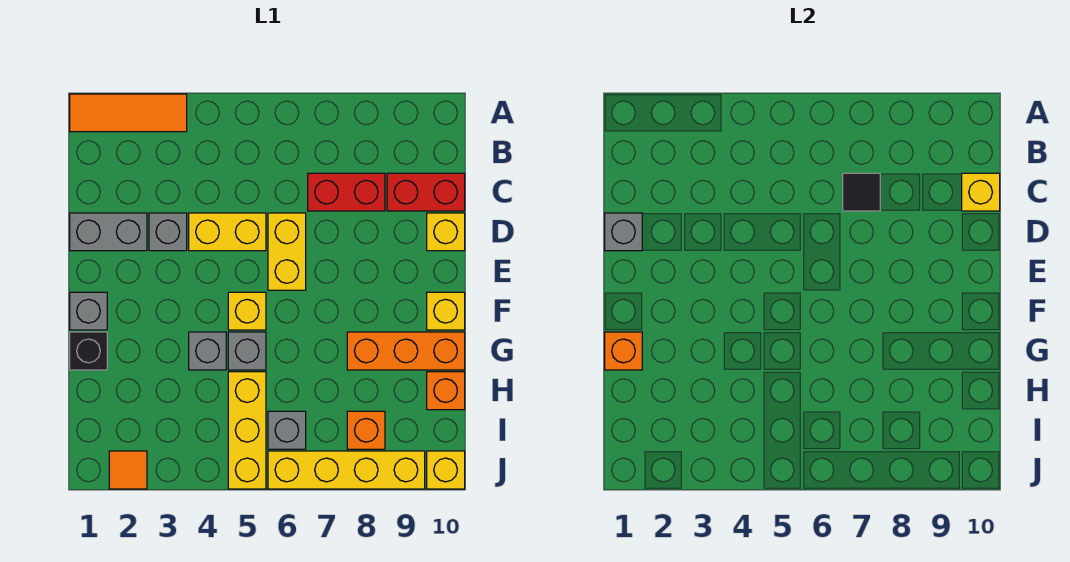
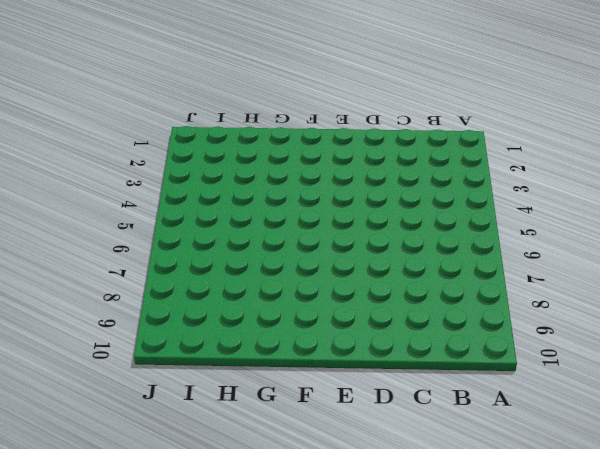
none -> orange tile A1:A3 level 1
none -> red brick C7:C8 level 1
none -> red brick C9:C10 level 1

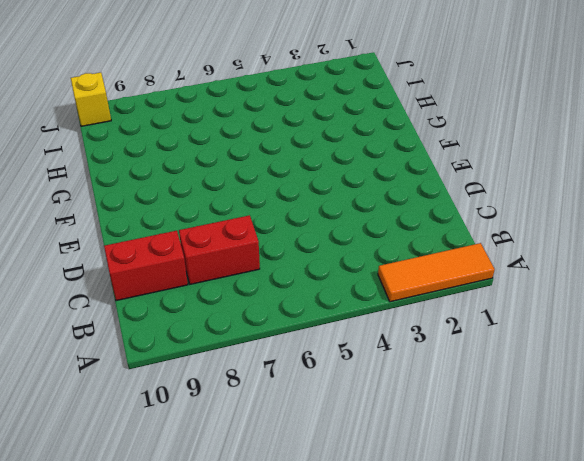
none -> grey brick D1:D2 level 1
none -> grey brick D3 level 1
none -> yellow brick D4:D5 level 1

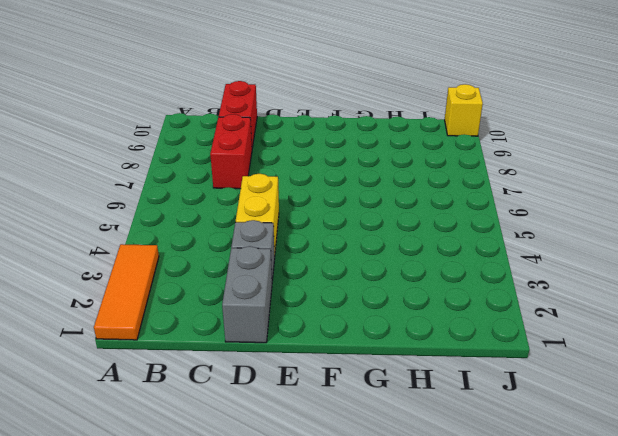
none -> yellow brick D6:E6 level 1
none -> yellow brick D10 level 1
none -> grey brick F1 level 1

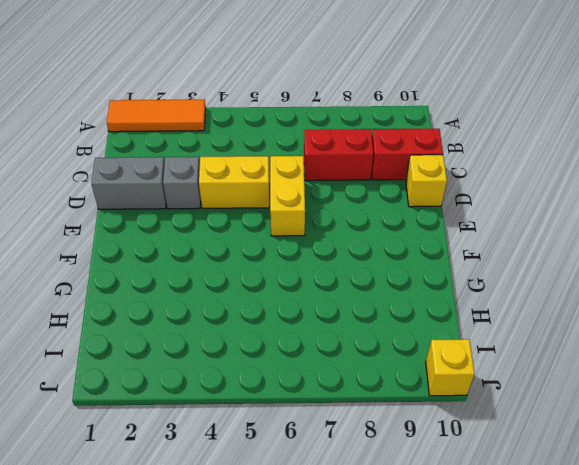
none -> grey brick F1 level 1
none -> yellow brick F5 level 1
none -> yellow brick F10 level 1

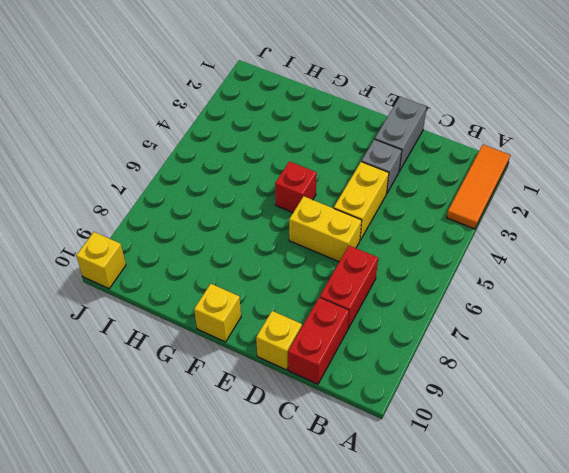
red brick F5 level 1 -> yellow brick F5 level 1
none -> grey brick F1 level 1
none -> black brick G1 level 1
none -> grey brick G4 level 1

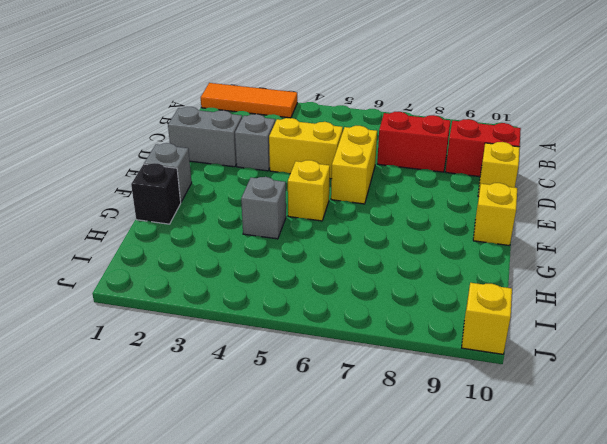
none -> grey brick G5 level 1
none -> orange brick G8:G10 level 1
none -> yellow brick H5:J5 level 1

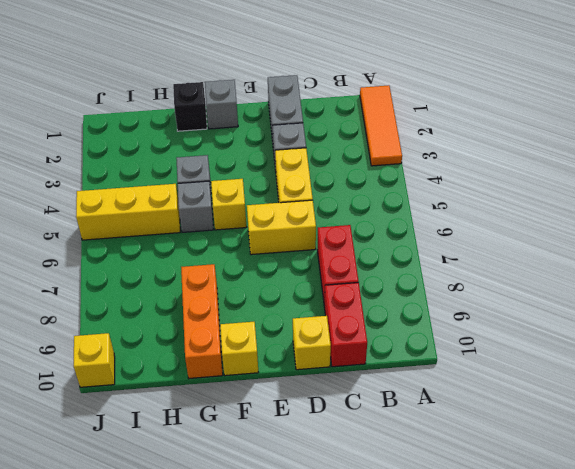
none -> orange brick H10 level 1
none -> grey brick I6 level 1
none -> orange brick I8 level 1

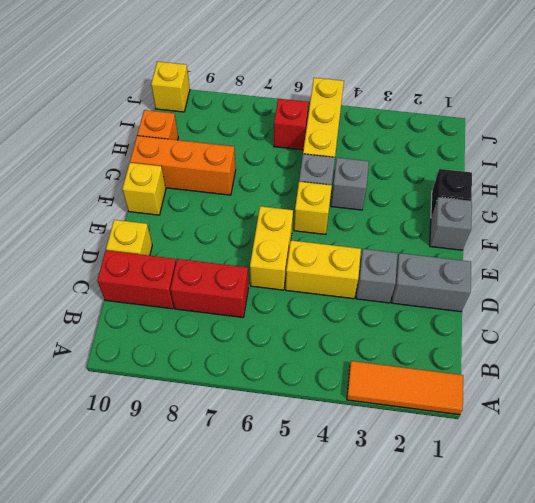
red brick I6 level 1 -> grey brick I6 level 1
none -> orange brick I8 level 1
none -> orange tile J2 level 1
none -> yellow brick J6:J9 level 1

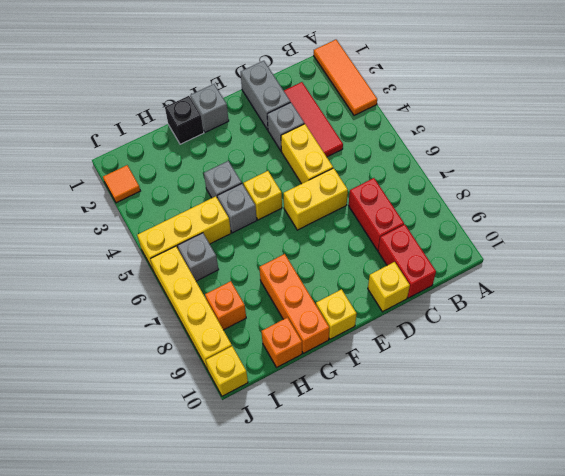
red tile C2:C4 level 1 -> none
none -> black tile C7 level 2
none -> yellow brick C10 level 2
none -> grey brick D1 level 2

